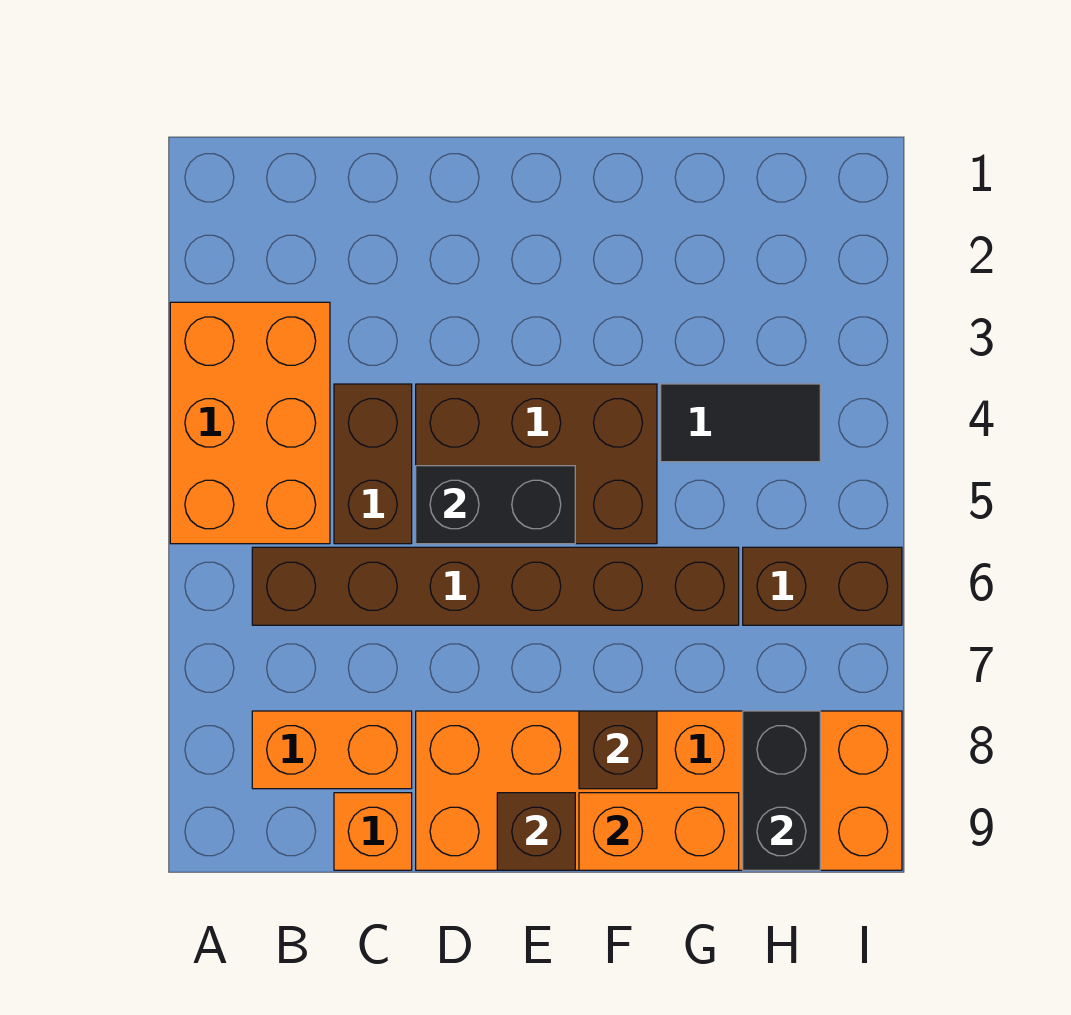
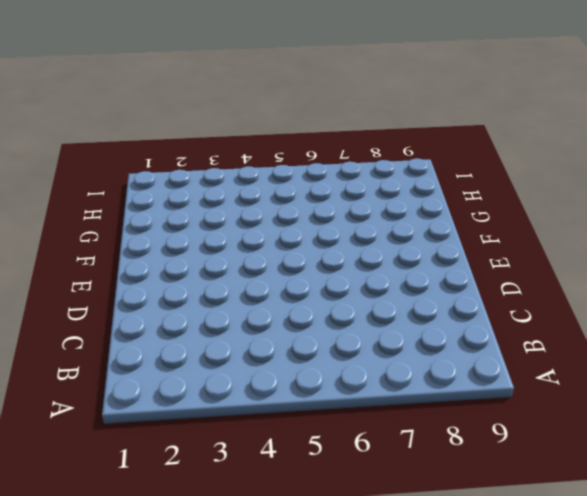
none -> orange brick A3:B5 level 1
none -> brown brick B6:G6 level 1
none -> orange brick B8:C8 level 1

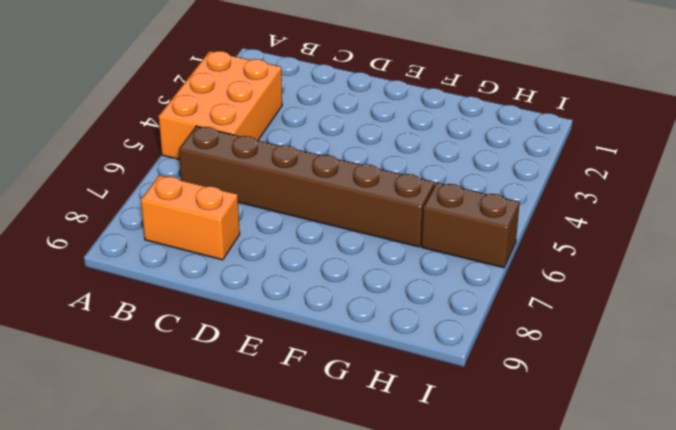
none -> brown brick C4:C5 level 1
none -> orange brick C9 level 1
none -> brown brick D4:F5 level 1

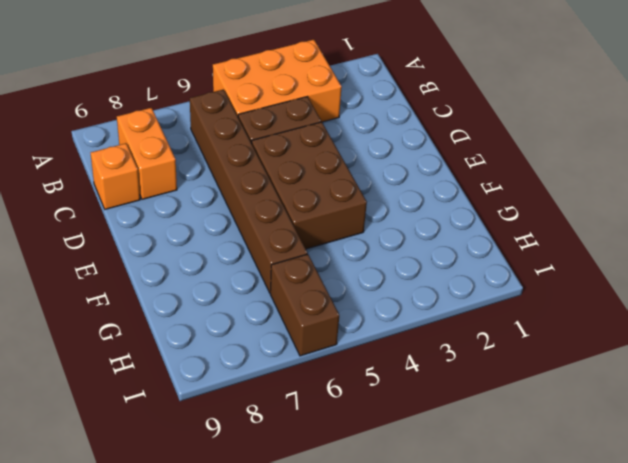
none -> orange brick D8:I9 level 1
none -> black tile G4:H4 level 1
none -> black brick D5:E5 level 2

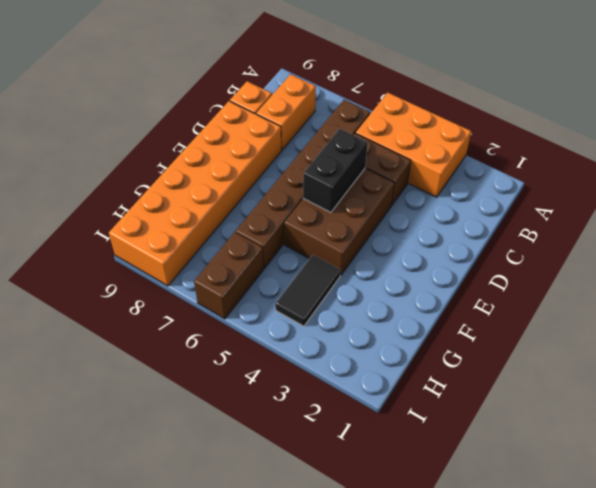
none -> brown brick E9 level 2
none -> brown brick F8 level 2
none -> orange brick F9:G9 level 2

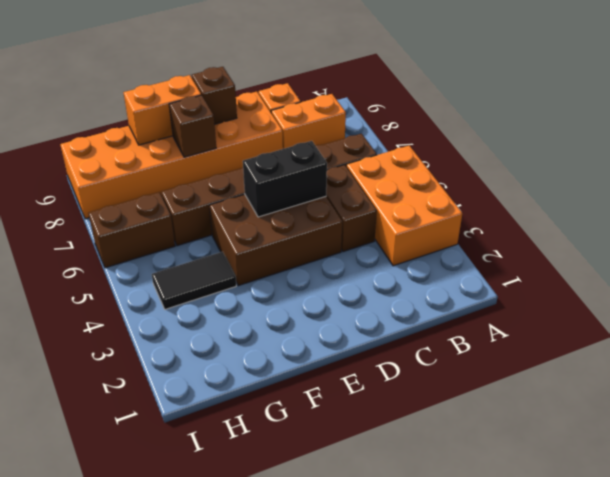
none -> black brick H8:H9 level 2

